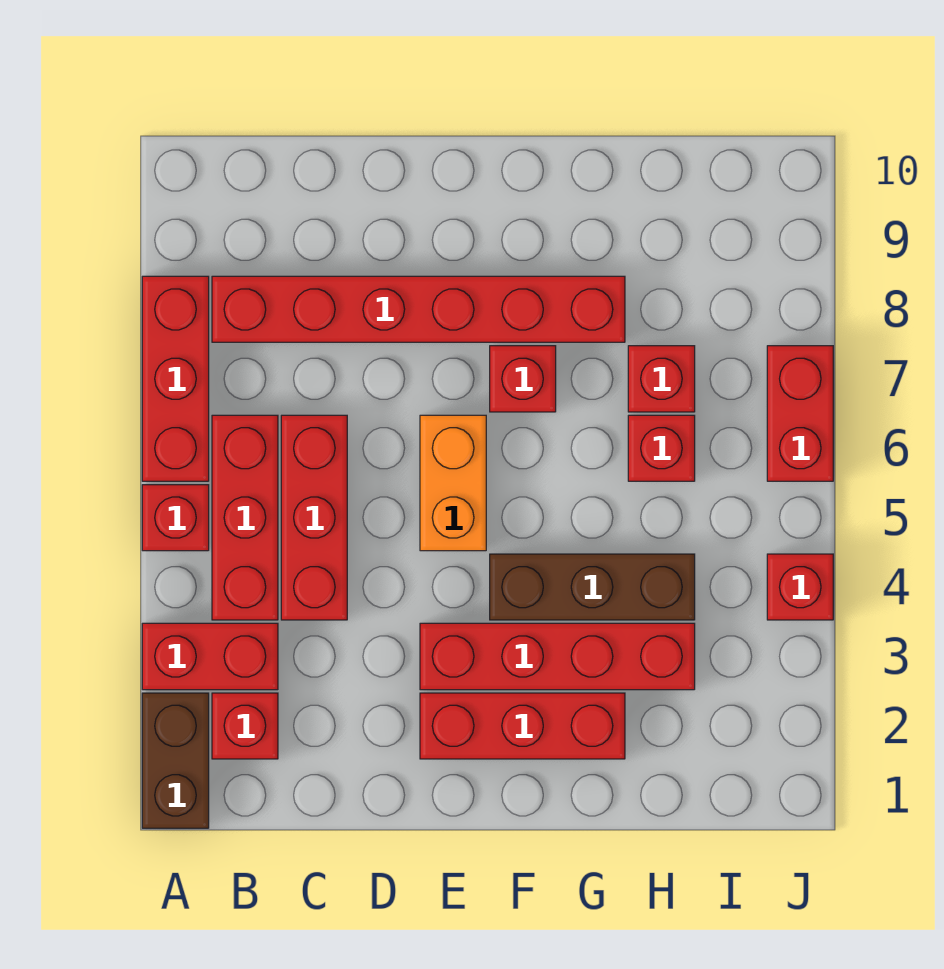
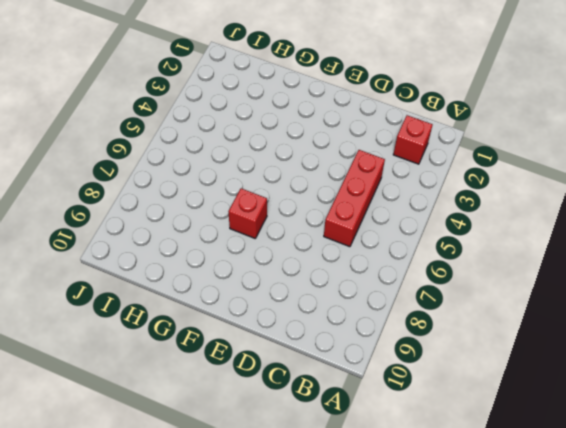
none -> brown brick A1:A2 level 1
none -> red brick A3:B3 level 1
none -> red brick A5 level 1

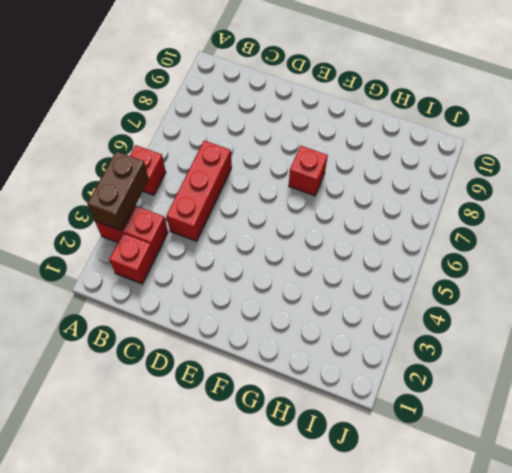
brown brick A3:A4 level 2 -> brown brick A1:A2 level 1
none -> red brick A6:A8 level 1
none -> red brick B4:B6 level 1
none -> red brick B8:G8 level 1

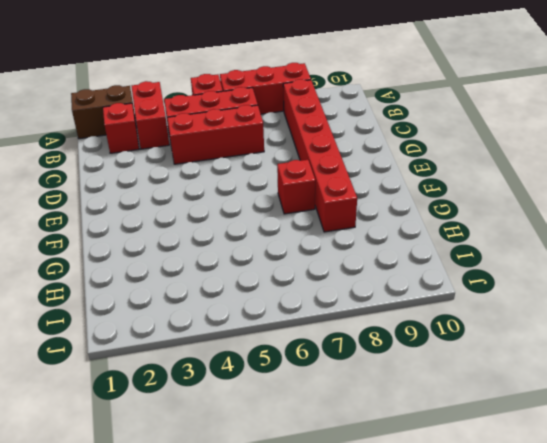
none -> red brick E2:G2 level 1
none -> red brick E3:H3 level 1
none -> orange brick E5:E6 level 1

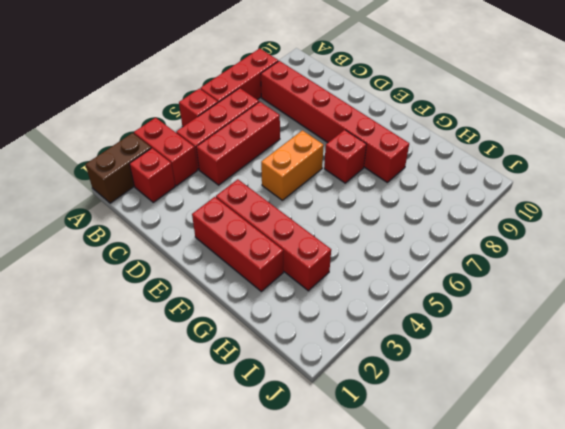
none -> brown brick F4:H4 level 1
none -> red brick H6 level 1
none -> red brick H7 level 1

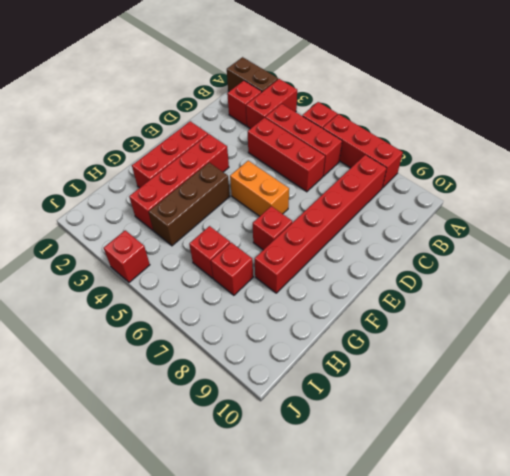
none -> red brick J6:J7 level 1

